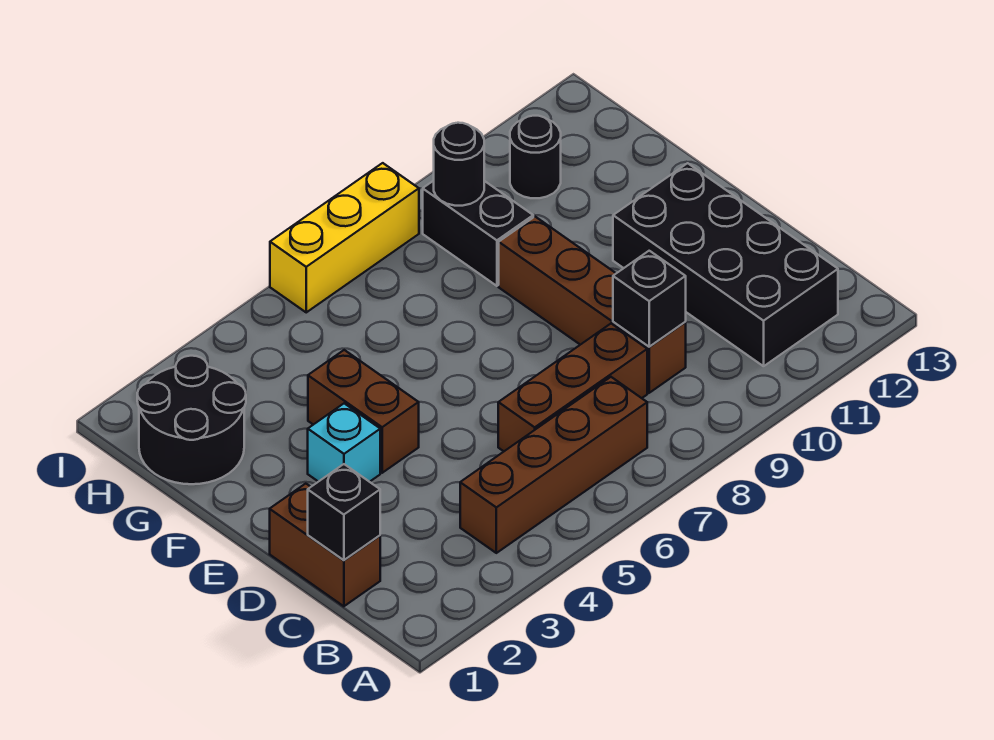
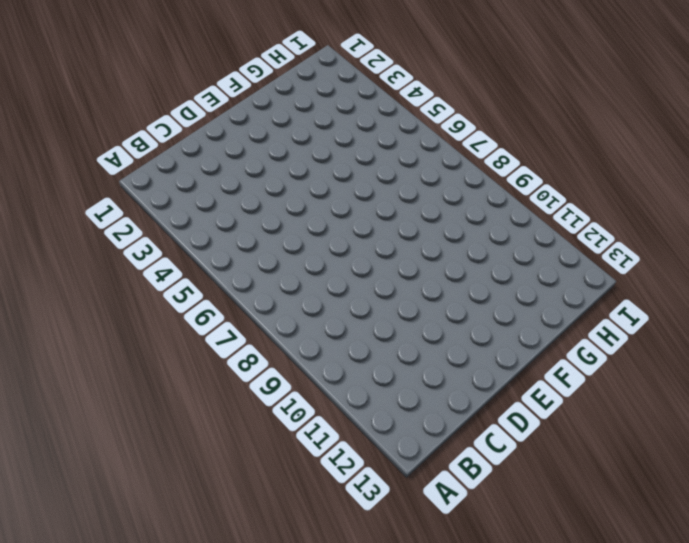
none -> brown brick B4:B7 level 1
none -> black brick B11:E12 level 1
none -> brown brick C1:D1 level 1

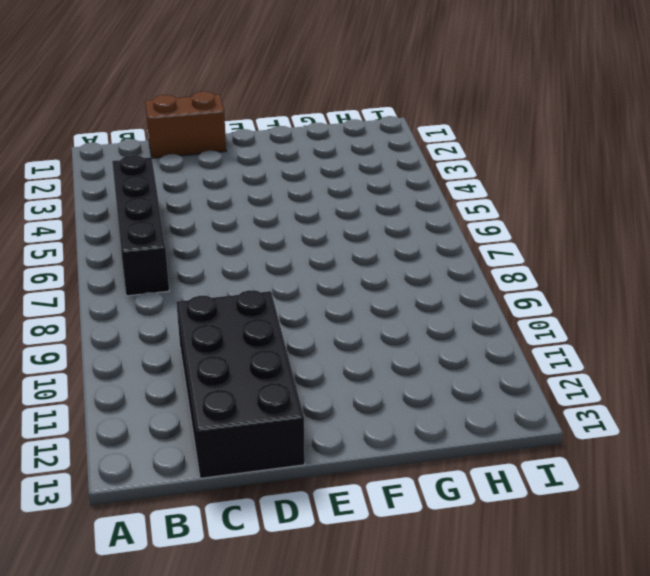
black brick B4:B7 level 1 -> brown brick B4:B7 level 1
black brick C10:D13 level 1 -> black brick B11:E12 level 1
none -> brown brick C6:C8 level 1
none -> brown brick C9:F9 level 1
none -> cyan brick E3 level 1

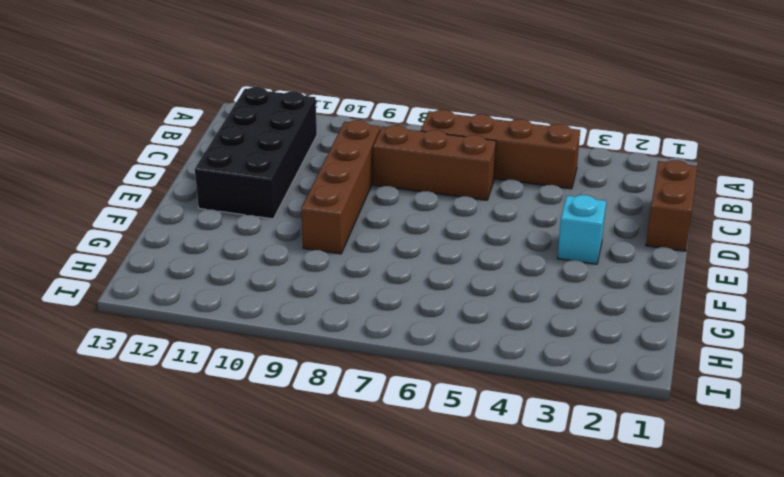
none -> brown brick E4:F4 level 1
none -> black round brick G1:H2 level 1
none -> black brick G9:H9 level 1

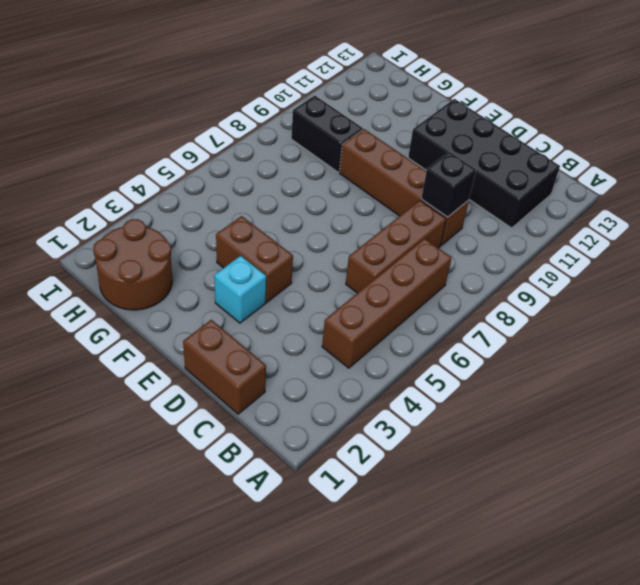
brown round brick G1:H2 level 1 -> black round brick G1:H2 level 1
none -> black round brick H11 level 1
none -> yellow brick I6:I8 level 1
none -> black brick C1 level 2

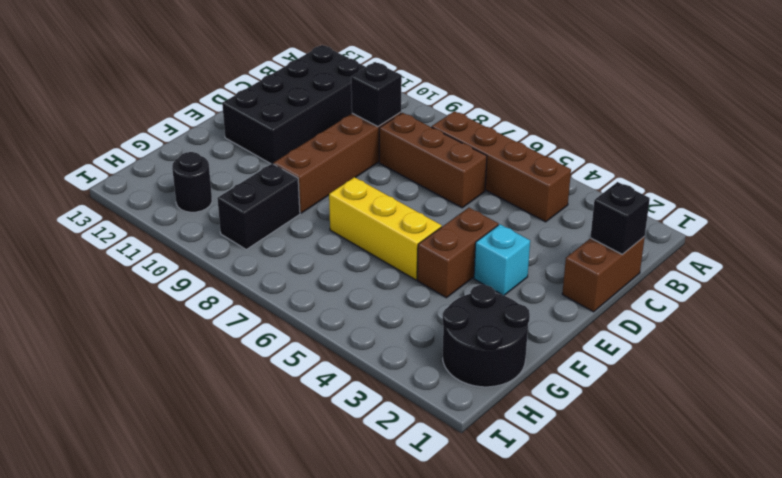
yellow brick F5:F7 level 1 -> yellow brick I6:I8 level 1
none -> black round brick H9 level 2

